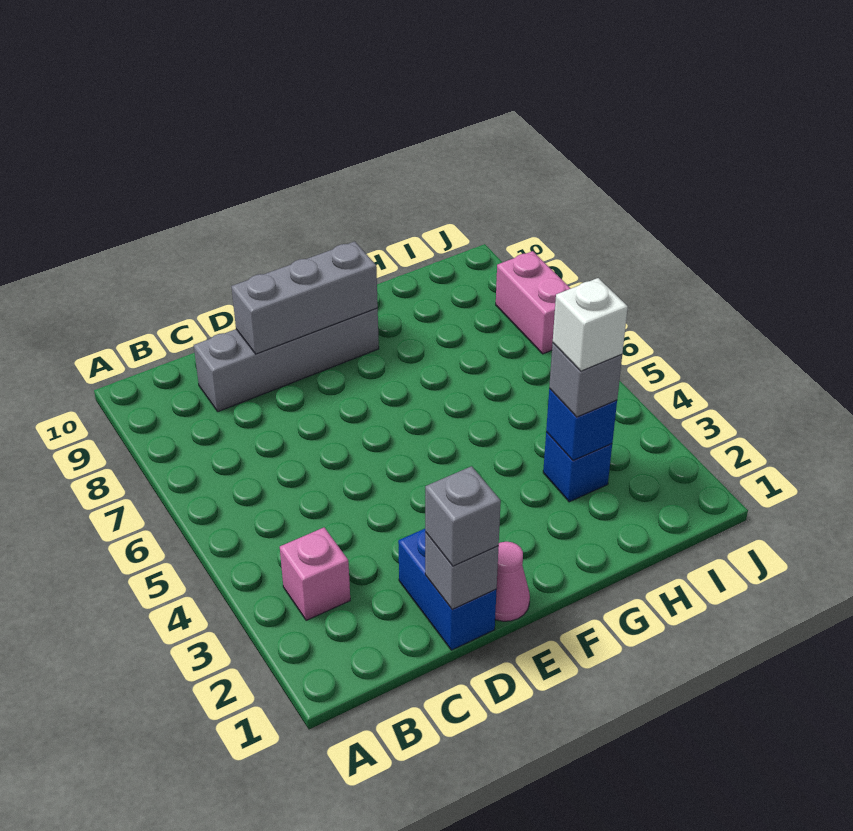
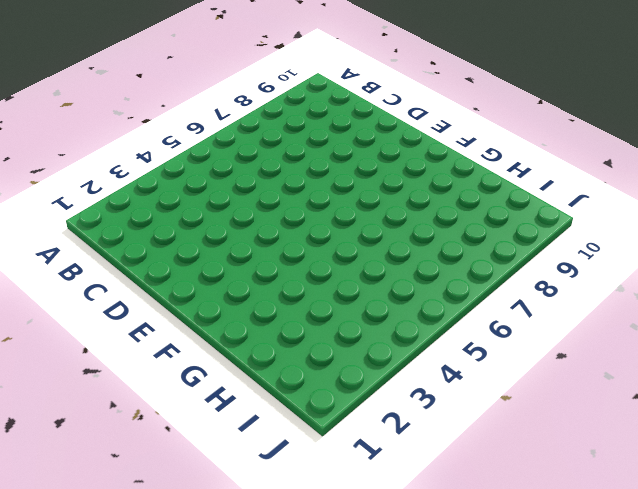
none -> pink brick B3 level 1
none -> grey brick C9:F9 level 1
none -> blue brick D1:D2 level 1

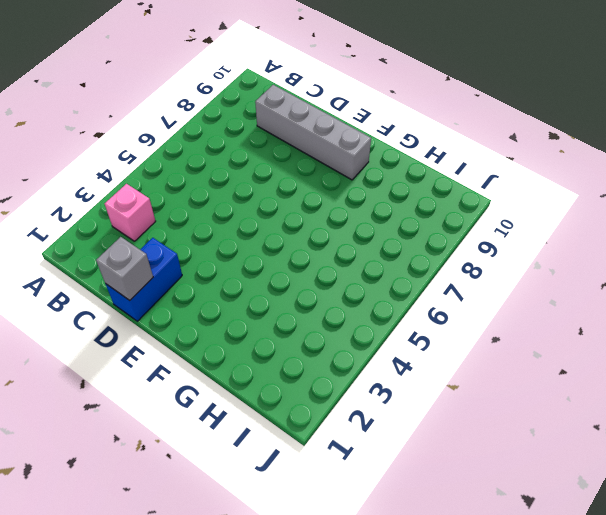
none -> pink cone E1 level 1
none -> blue brick H3 level 1
none -> pink brick J7:J8 level 1

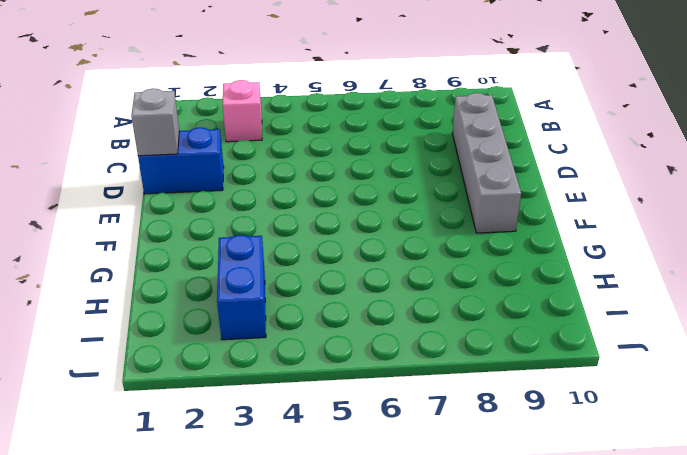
blue brick H3:I3 level 1 -> blue brick H3 level 1
none -> pink cone E1 level 1
none -> pink brick J7:J8 level 1
none -> grey brick D9:F9 level 2

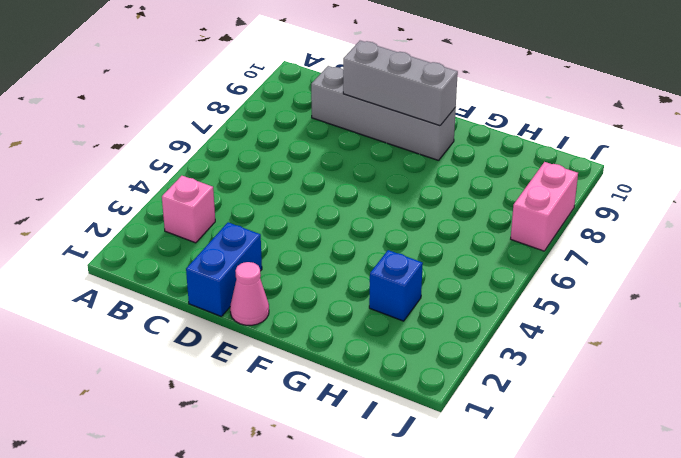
none -> grey brick D1 level 2
none -> blue brick H3 level 2
none -> grey brick D1 level 3

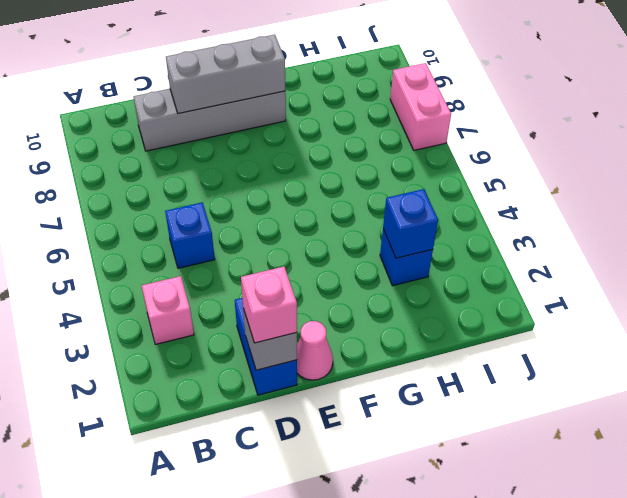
blue brick C5 level 1 -> none
pink brick D1 level 3 -> grey brick D1 level 3
none -> grey brick H3 level 3
none -> white brick H3 level 4

